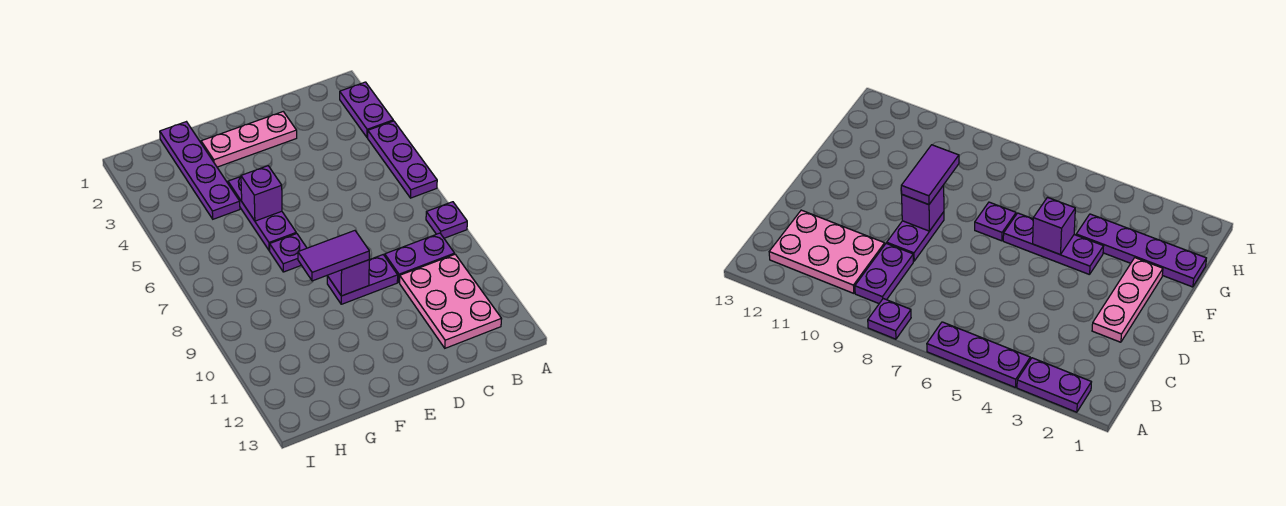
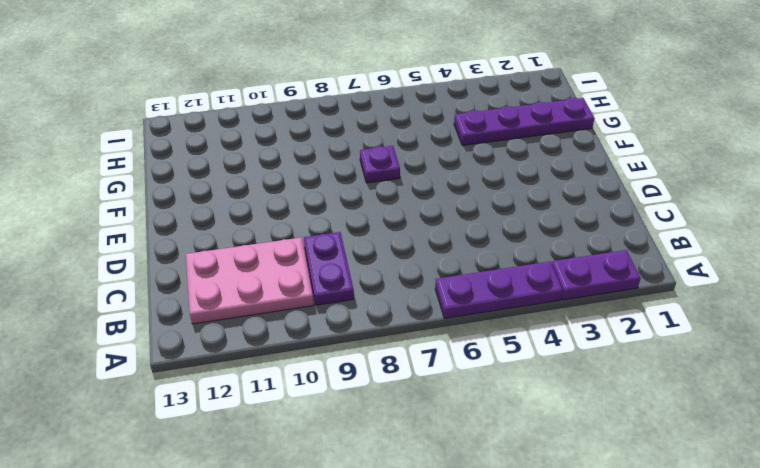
none -> purple plate A8 level 1
none -> pink plate D2:F2 level 1
none -> purple plate D9:E9 level 1

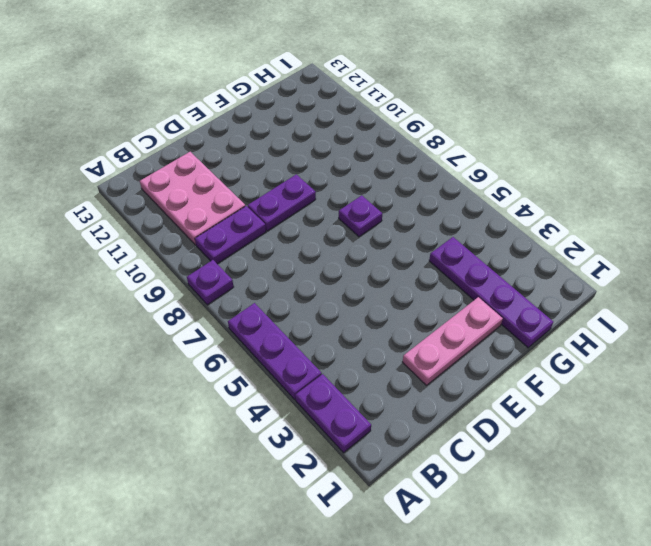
none -> purple plate F4:F6 level 1
none -> purple brick E9 level 2
none -> purple brick F5 level 2

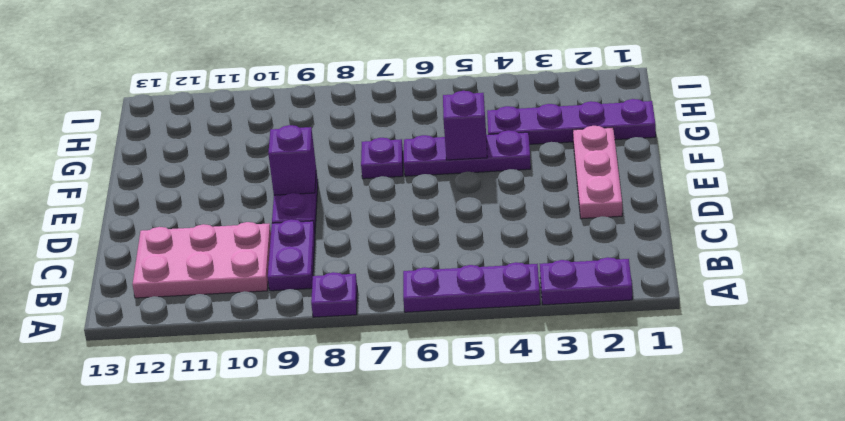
none -> purple tile E9:F9 level 3

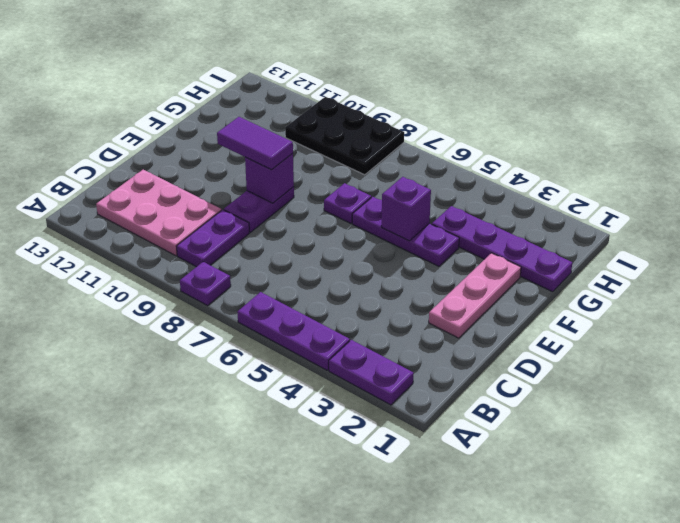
purple tile E9:E10 level 3 -> purple tile E9:F9 level 3
black plate H8:I10 level 1 -> none

